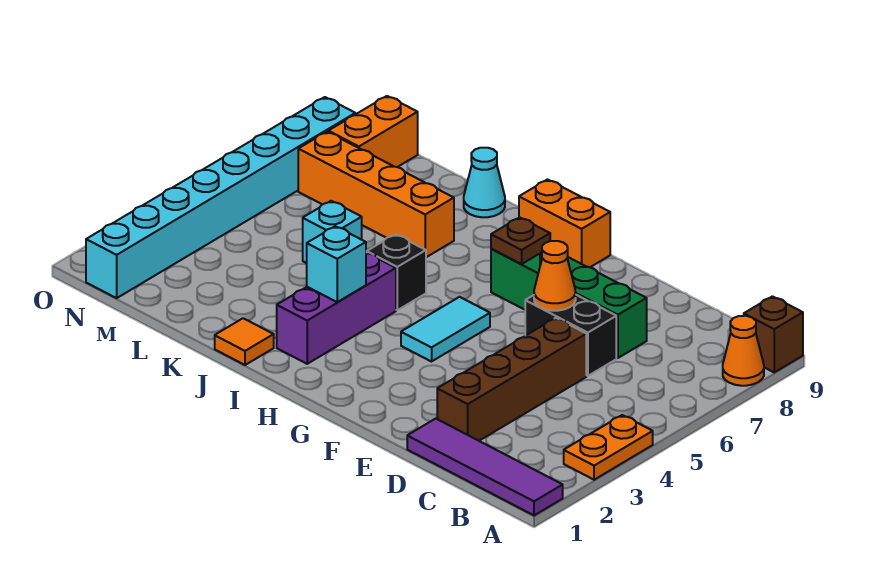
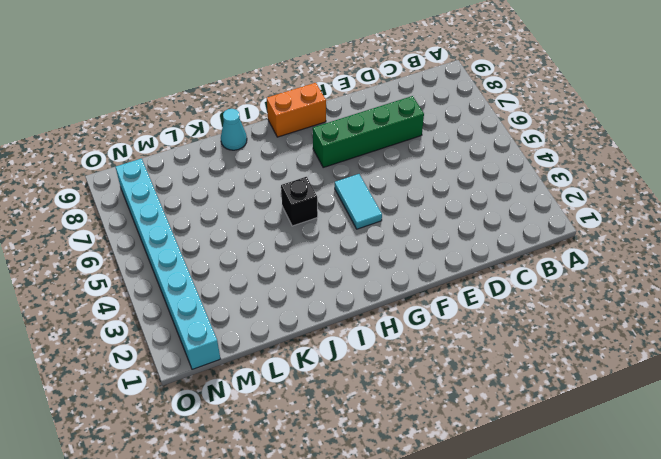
none -> purple tile A1:D1 level 1
none -> orange plate A3:A4 level 1
none -> orange cone A8 level 1

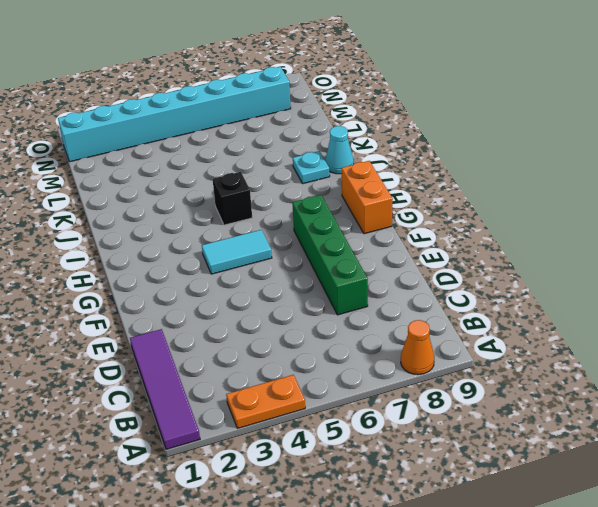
cyan plate J8 level 1 -> none
none -> brown brick A9 level 1
none -> brown brick D2:D5 level 1
none -> black brick D6:E6 level 1

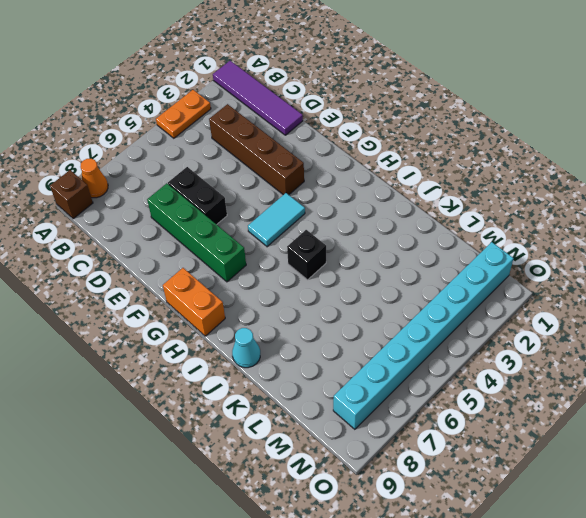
brown brick C3:F3 level 1 -> brown brick D2:D5 level 1
none -> purple brick I2:I4 level 1
none -> orange tile J1 level 1
none -> orange brick J7:M7 level 1

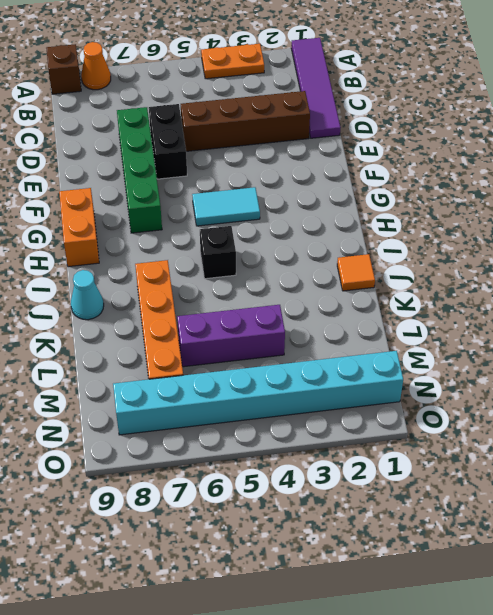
purple brick L4:L6 level 1 -> purple brick I2:I4 level 1
none -> cyan brick K5 level 1
none -> orange brick M8:M9 level 1
none -> orange cone E6 level 2

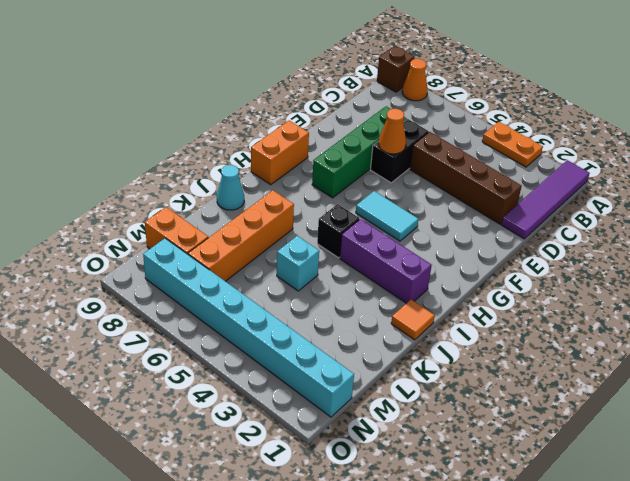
none -> brown plate G7 level 2
none -> cyan brick I3 level 2

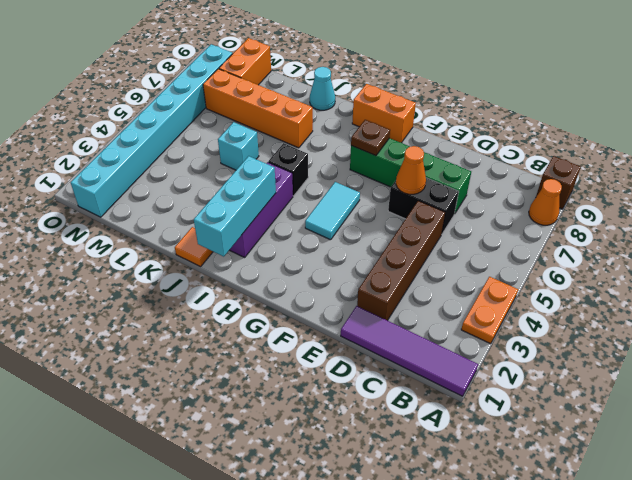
cyan brick I1:I3 level 2 -> cyan brick I3 level 2

